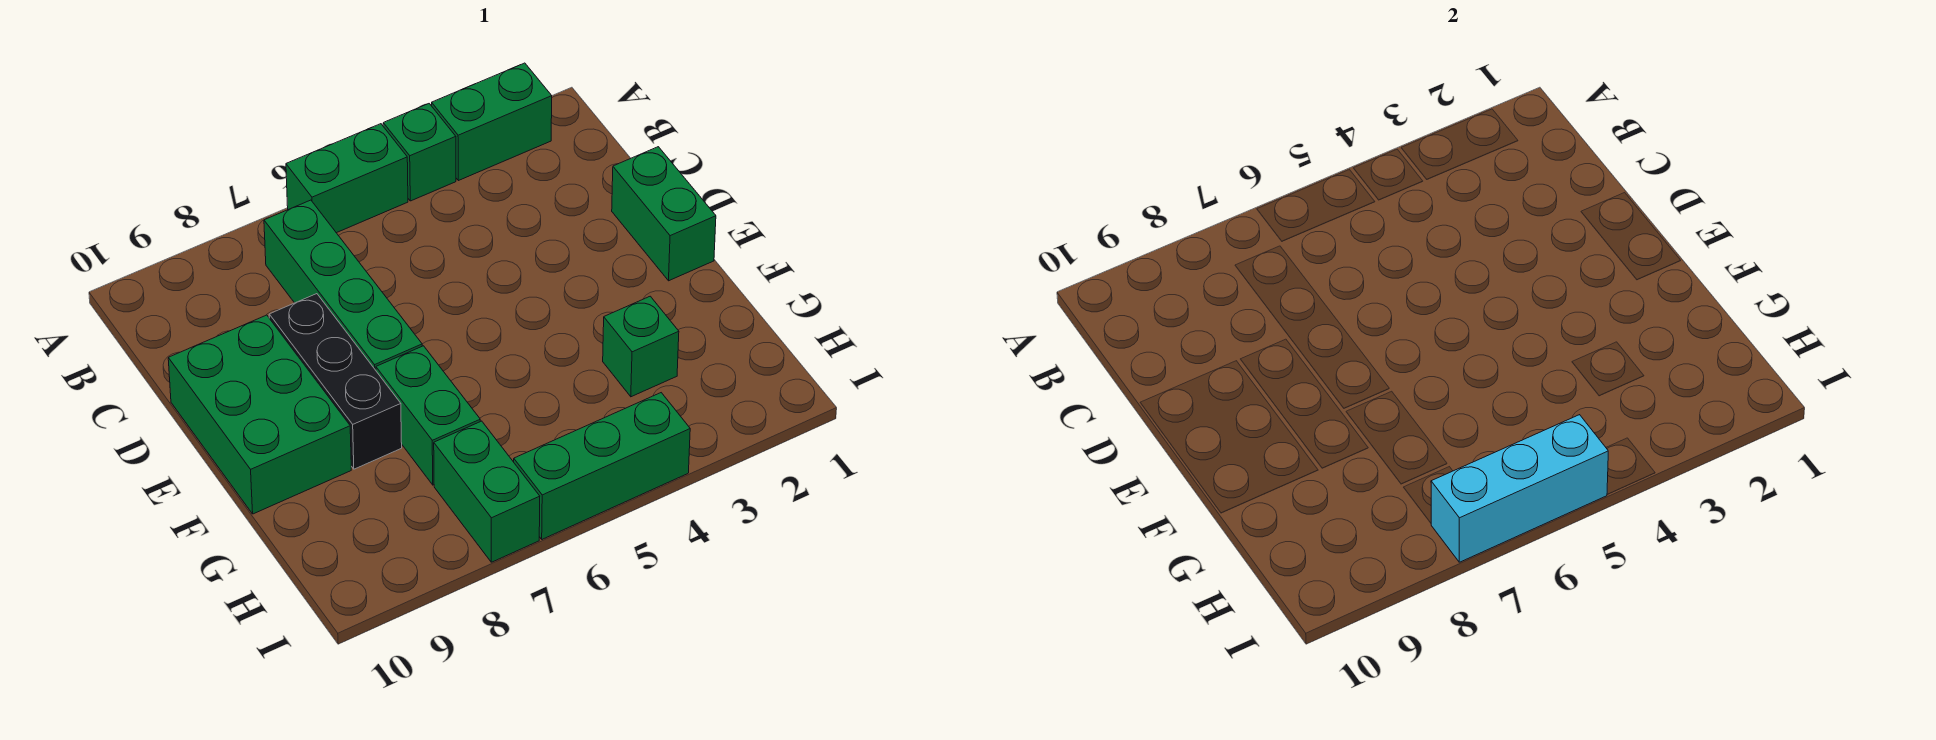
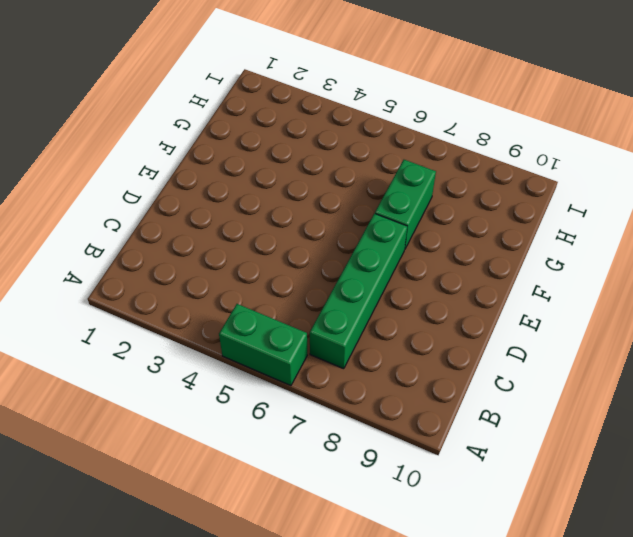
none -> green brick A2:A3 level 1
none -> green brick A4 level 1
none -> green brick D1:E1 level 1

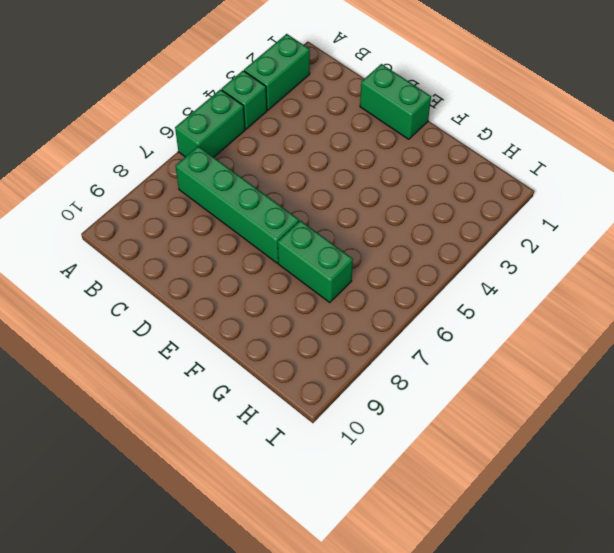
none -> black brick D8:F8 level 1
none -> green brick D9:F10 level 1
none -> green brick G3 level 1

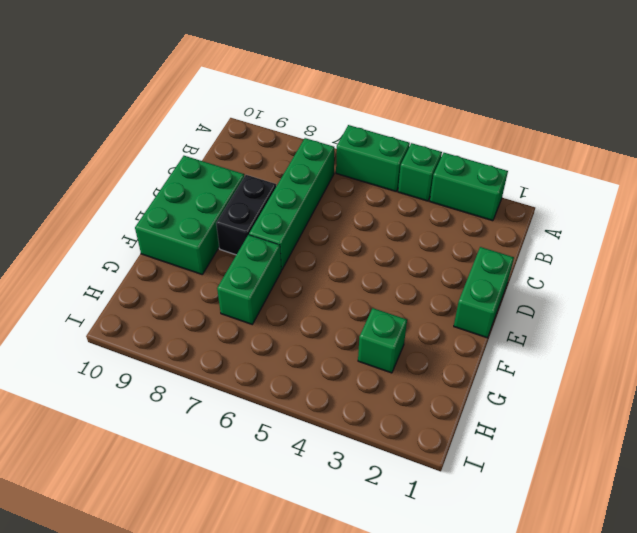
black brick D8:E8 level 1 -> black brick D8:F8 level 1
none -> green brick H7:I7 level 1
none -> green brick I4:I6 level 1
none -> cyan brick I5:I7 level 2

